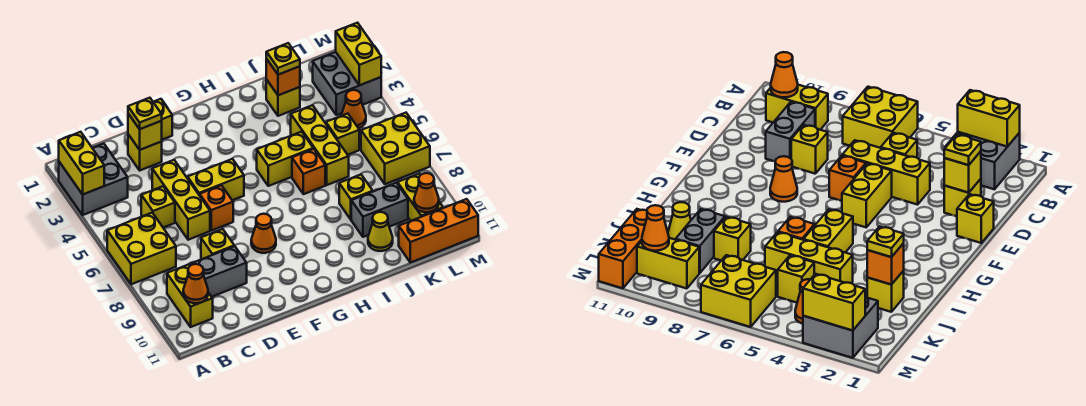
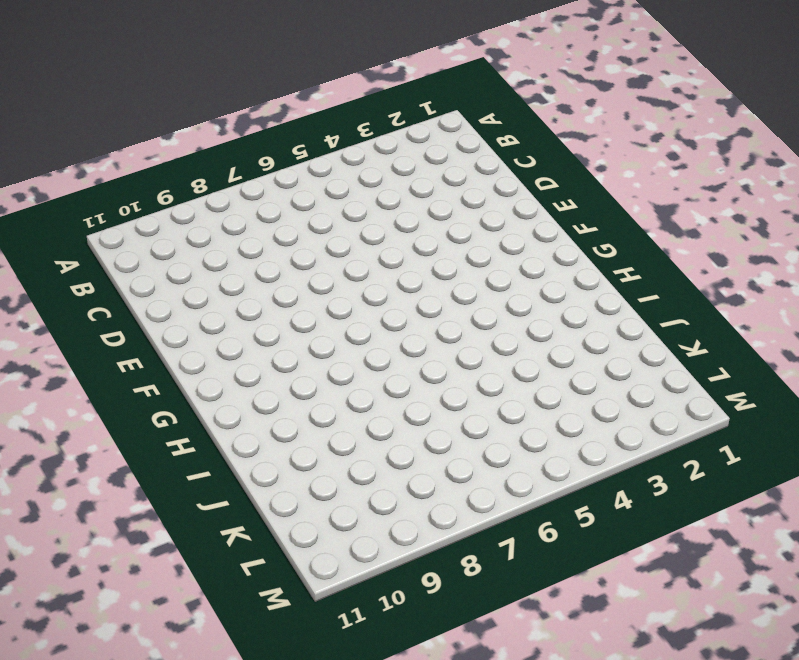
none -> grey brick A2:B3 level 1
none -> yellow brick A6:B7 level 1
none -> yellow brick B9:B10 level 1
none -> yellow brick C5 level 1

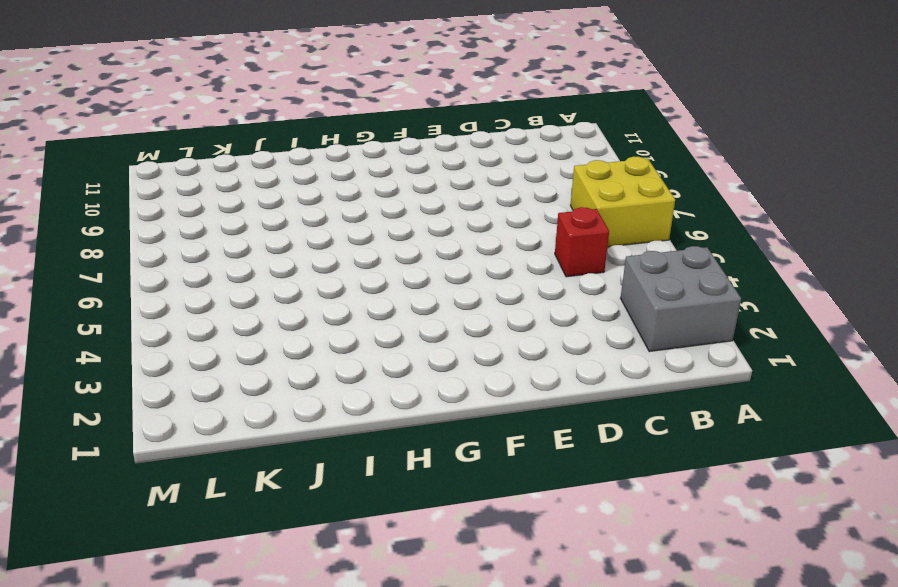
red brick C5 level 1 -> yellow brick C5 level 1
none -> yellow brick B9:B10 level 1
none -> grey brick C9:D9 level 1
none -> yellow brick D2 level 1
none -> yellow brick D4:D6 level 1

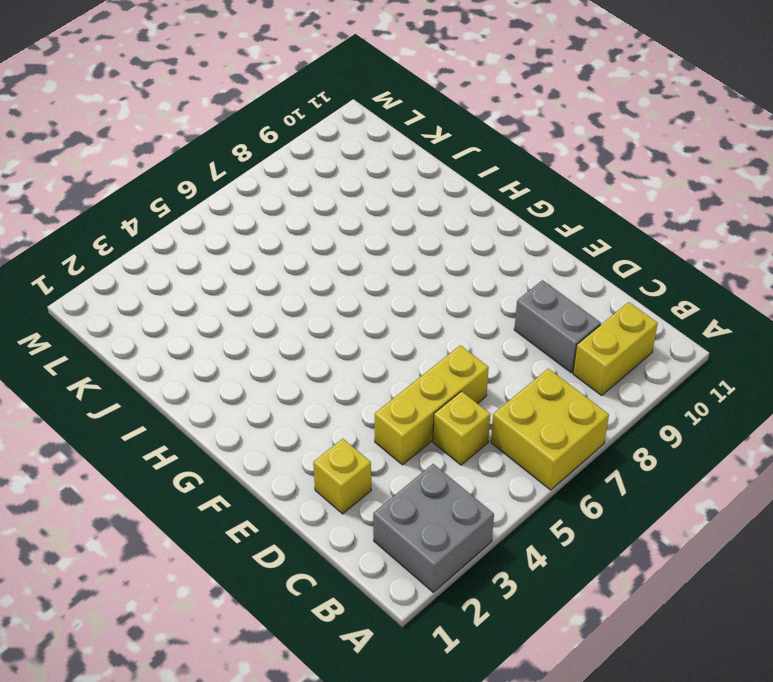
none -> yellow brick D8 level 1
none -> yellow brick E1 level 1
none -> yellow brick E5:F5 level 1
none -> orange brick E6 level 1

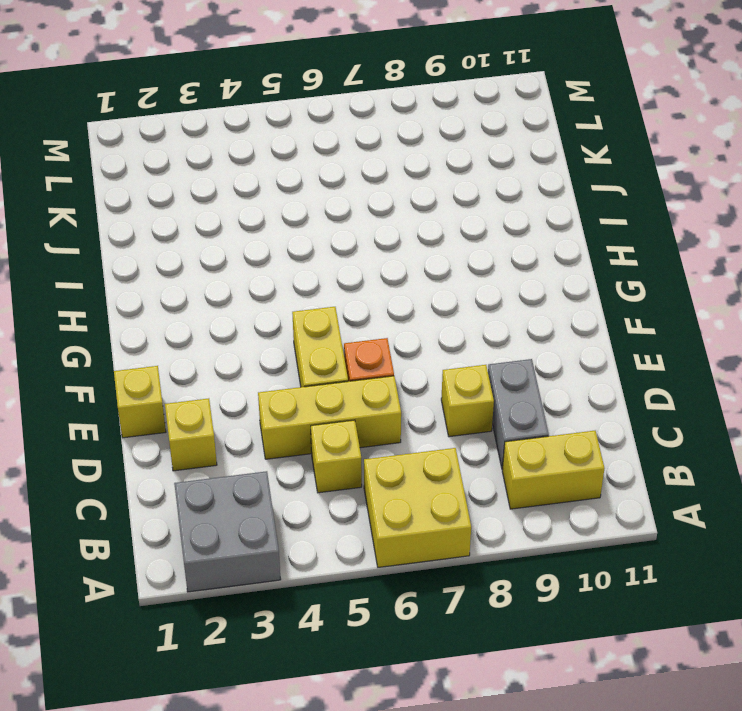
none -> orange cone F8 level 1
none -> yellow brick H5:I5 level 1
none -> orange brick I6 level 1
none -> yellow brick J2 level 1

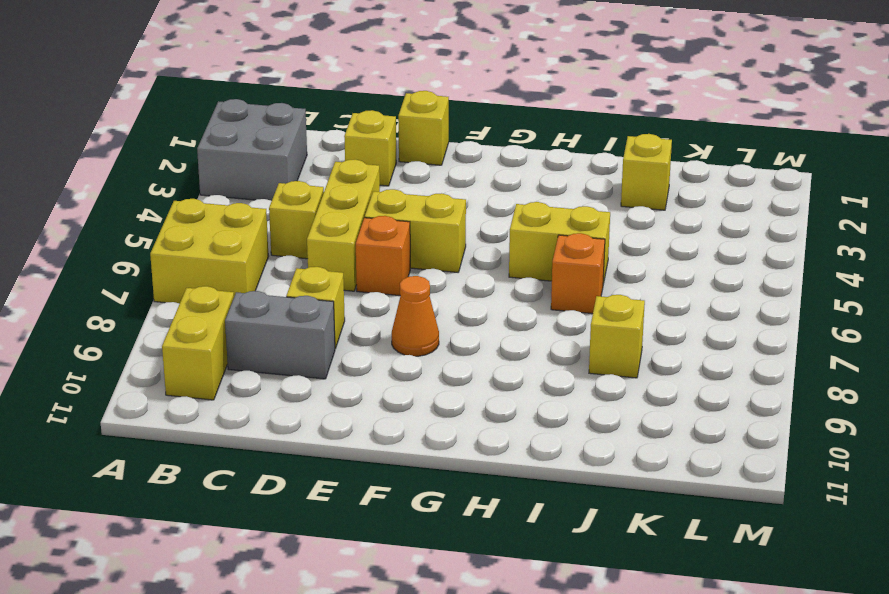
none -> yellow brick J4:J6 level 1
none -> grey brick J9:K9 level 1
none -> yellow cone J10 level 1
none -> yellow brick K5 level 1

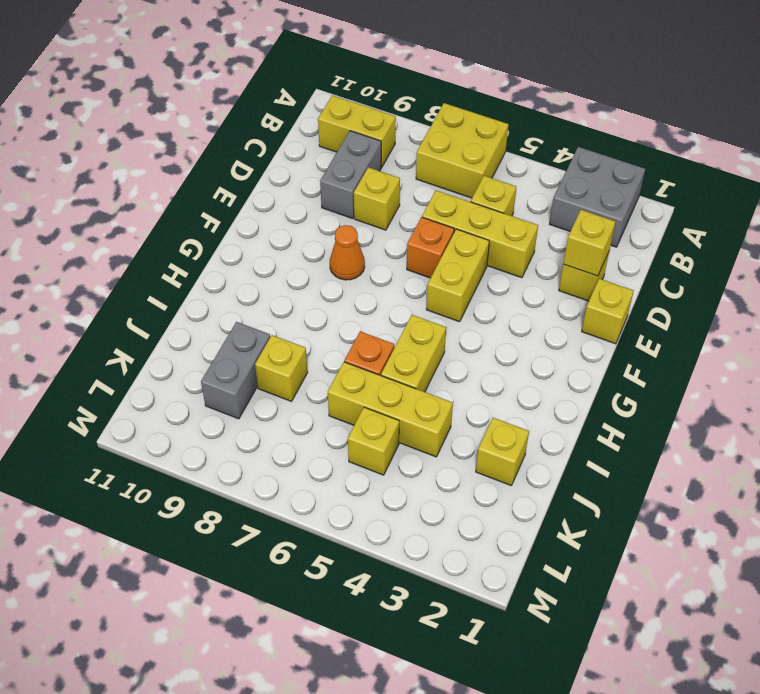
none -> yellow cone J10 level 1
none -> orange brick K11:M11 level 1
none -> grey brick L2:M3 level 1
none -> orange cone L4 level 1

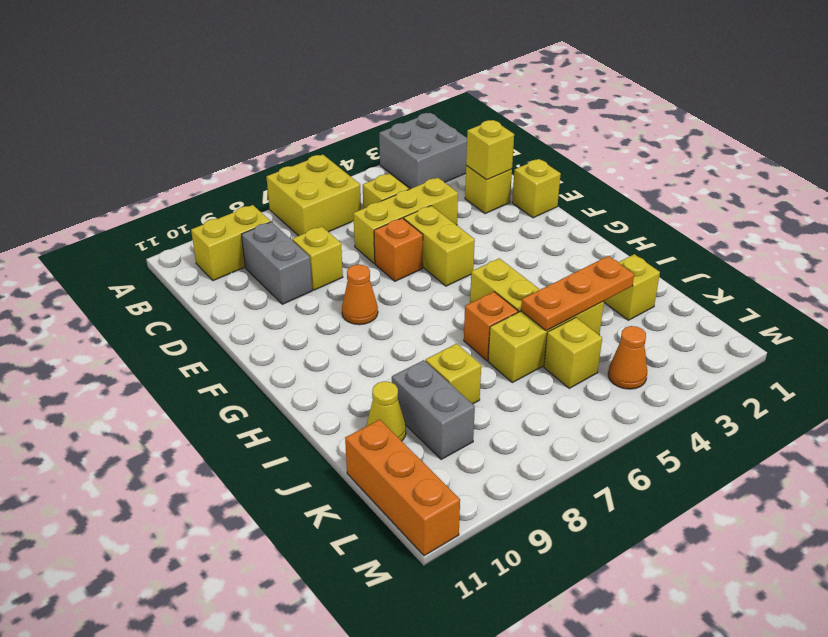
orange plate J3:J5 level 2 -> none
none -> grey brick L2:M3 level 1
none -> yellow brick L6:M7 level 1
none -> yellow brick L9:L10 level 1
none -> yellow brick A2:A3 level 2

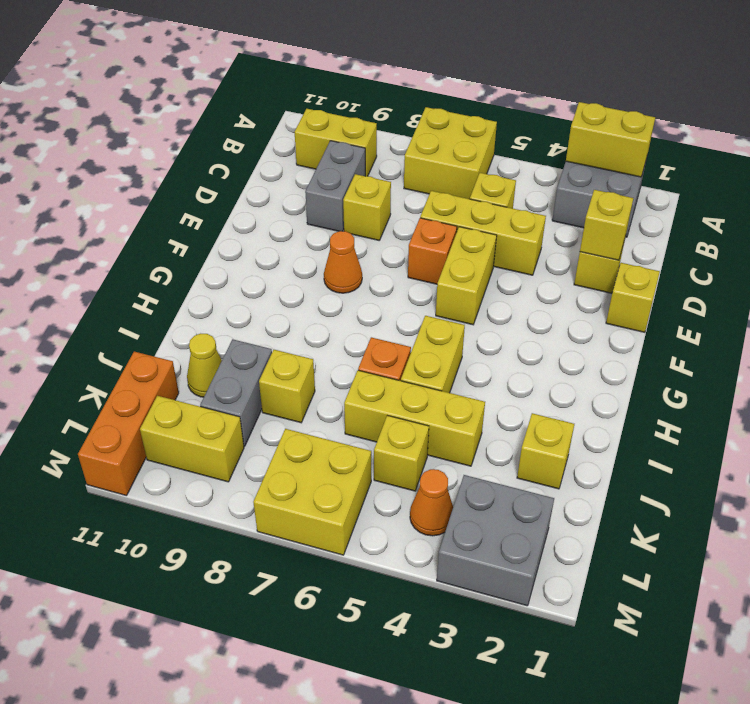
none -> orange cone B10 level 2
none -> orange brick J2 level 2
none -> orange cone L10 level 2
none -> yellow brick M2:M3 level 2

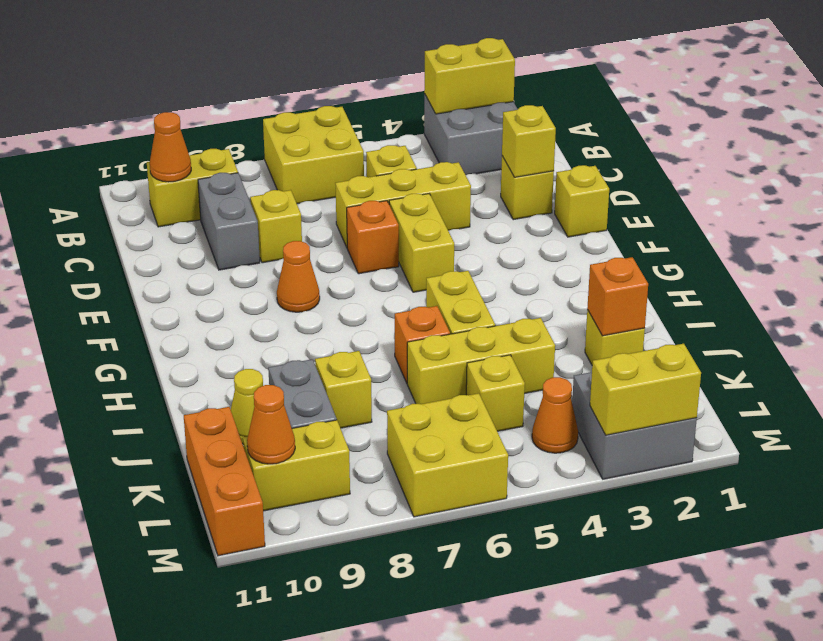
none -> yellow plate D2 level 3
none -> yellow plate J2 level 3

